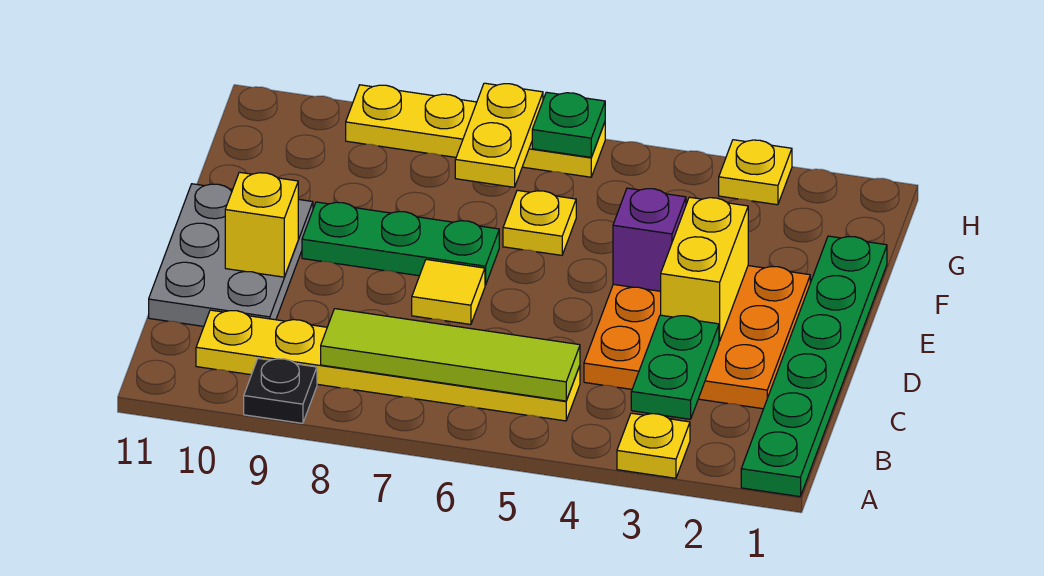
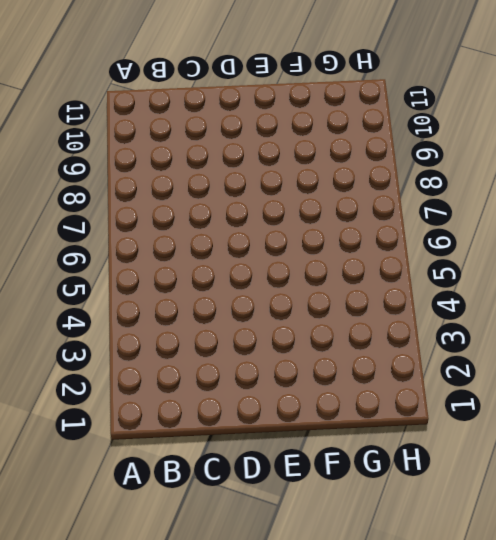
none -> green plate A1:F1 level 1
none -> yellow plate A3 level 1
none -> black plate A9 level 1

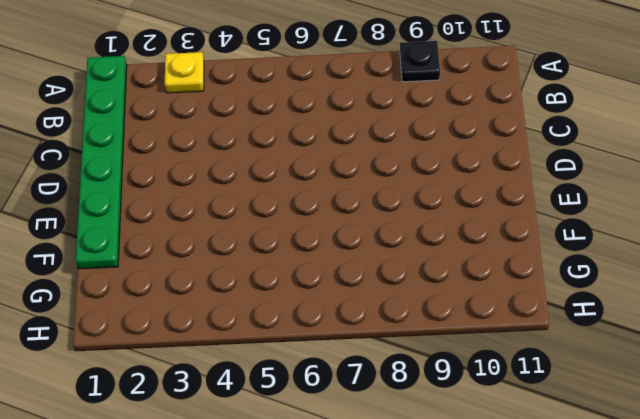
none -> yellow plate B5:B10 level 1
none -> orange plate C2:E4 level 1
none -> grey plate C10:E11 level 1

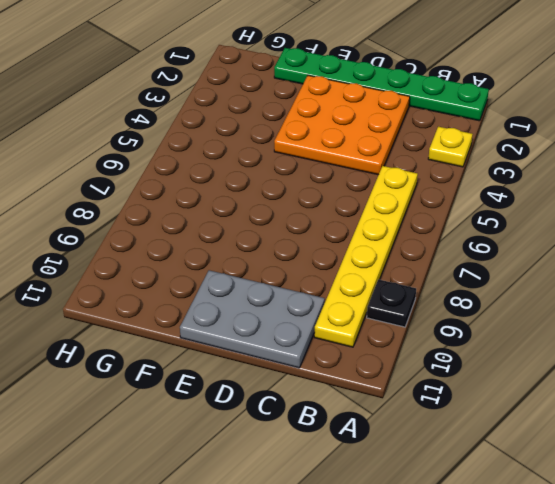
none -> yellow tile D7 level 1
none -> green plate E7:E9 level 1
none -> yellow plate F6 level 1

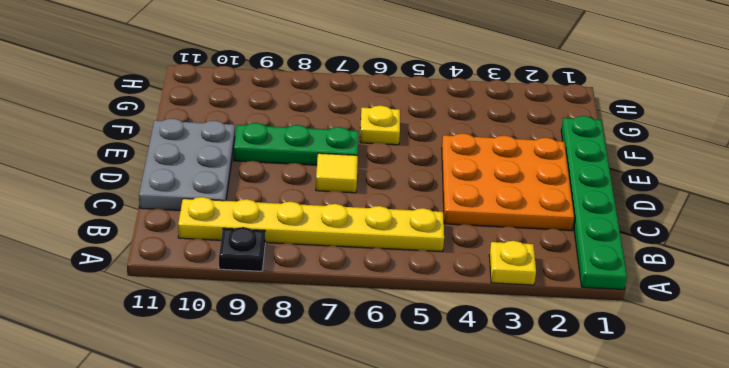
none -> yellow plate H3 level 1
none -> yellow plate H6:H9 level 1
none -> green plate B3:C3 level 2

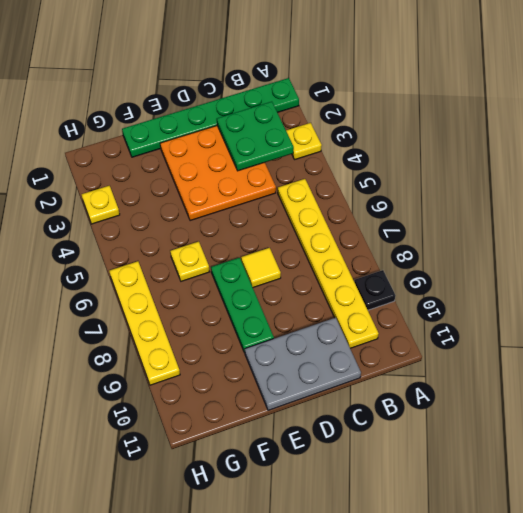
green plate B2:C3 level 2 -> green plate B3:C3 level 2
none -> lime tile B5:B8 level 2
none -> yellow brick D3:E3 level 2
none -> yellow brick D10 level 2

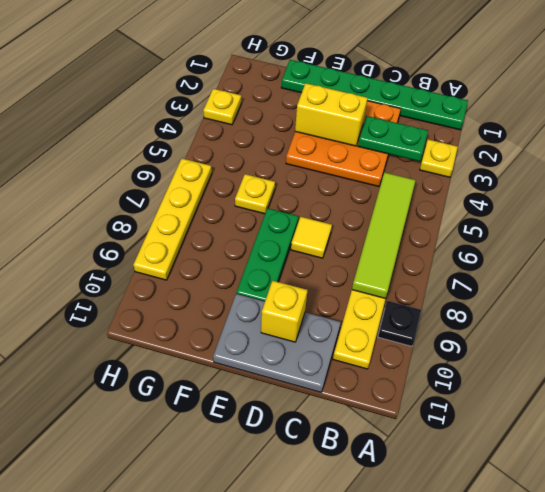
none -> purple brick E4 level 2
none -> yellow plate G7:H7 level 2
none -> green plate H6 level 2

